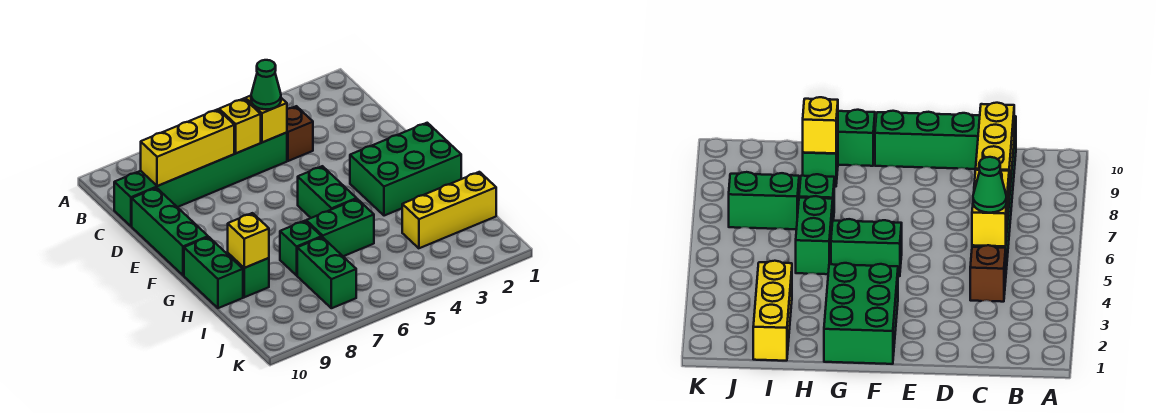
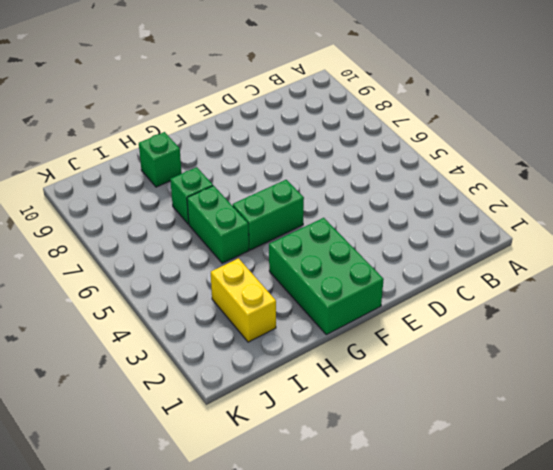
yellow brick I2:I3 level 1 -> yellow brick I1:I3 level 1
none -> brown brick C4 level 1
none -> green brick C5:C10 level 1
none -> green brick D10:F10 level 1

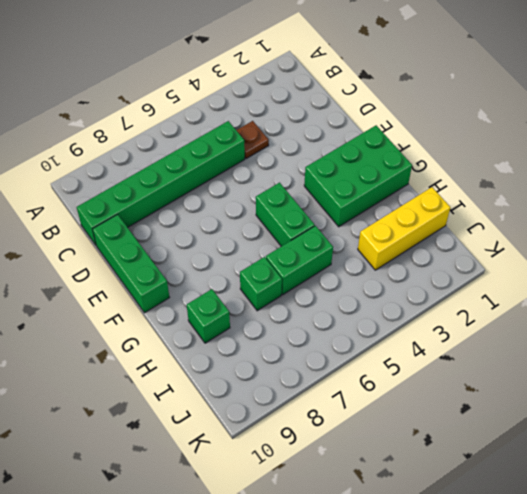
brown plate C4 level 1 -> brown brick C4 level 1
none -> green brick G10:H10 level 1
none -> green brick I7:J7 level 1
none -> yellow brick C5 level 2

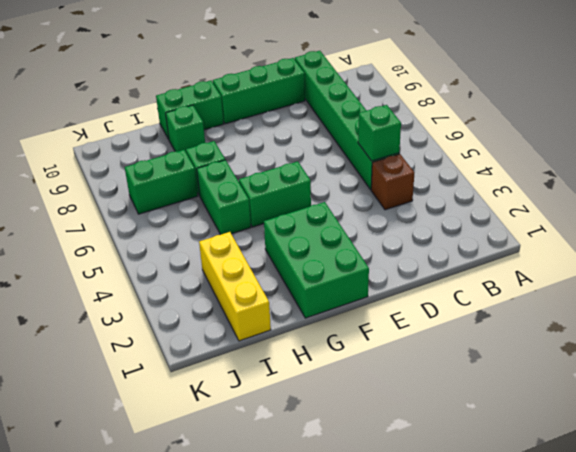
green brick C5 level 2 -> yellow brick C5 level 2
none -> yellow brick C6 level 2
none -> yellow brick C7:C9 level 2
none -> yellow brick H9 level 2

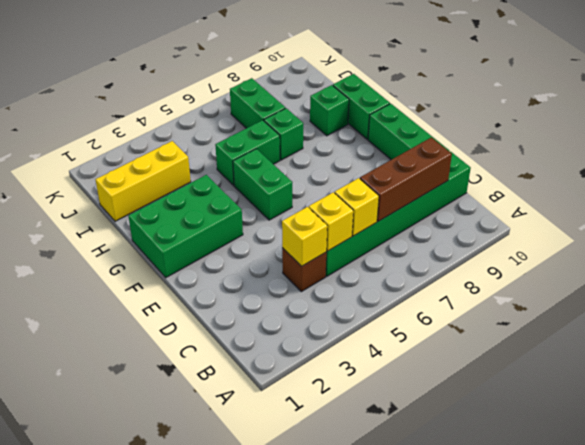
yellow brick C4 level 2 -> yellow brick H9 level 2
brown brick C7:C9 level 2 -> yellow brick C7:C9 level 2
none -> green cone C5 level 3

